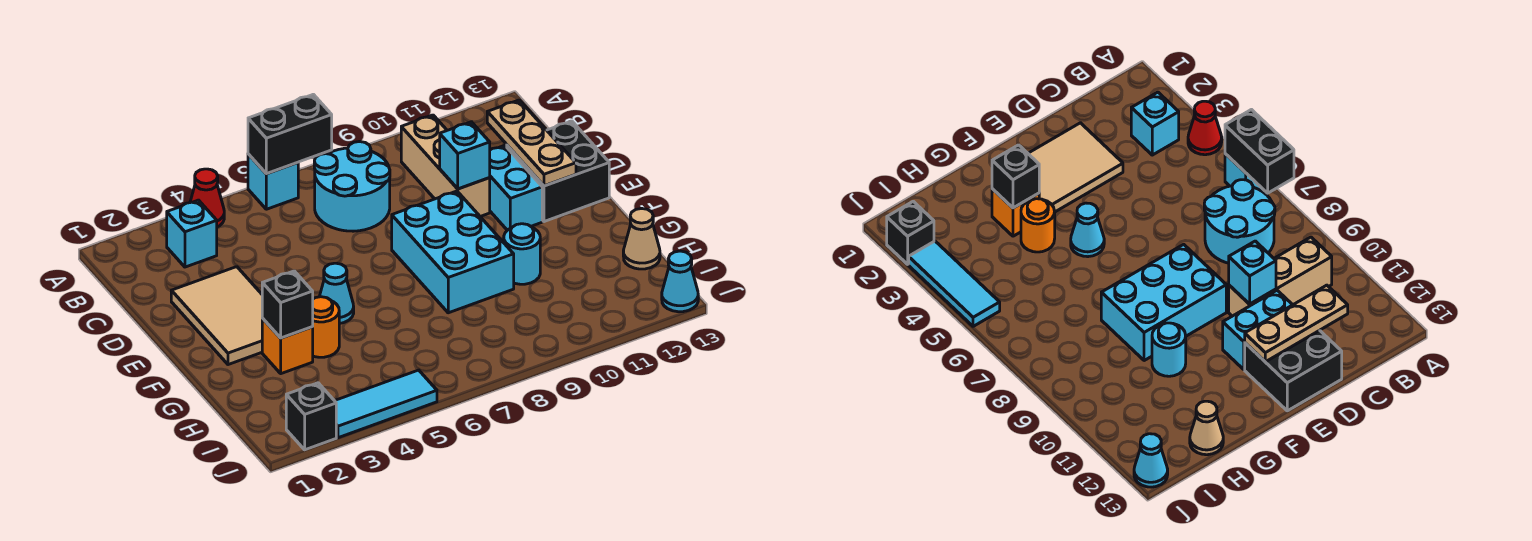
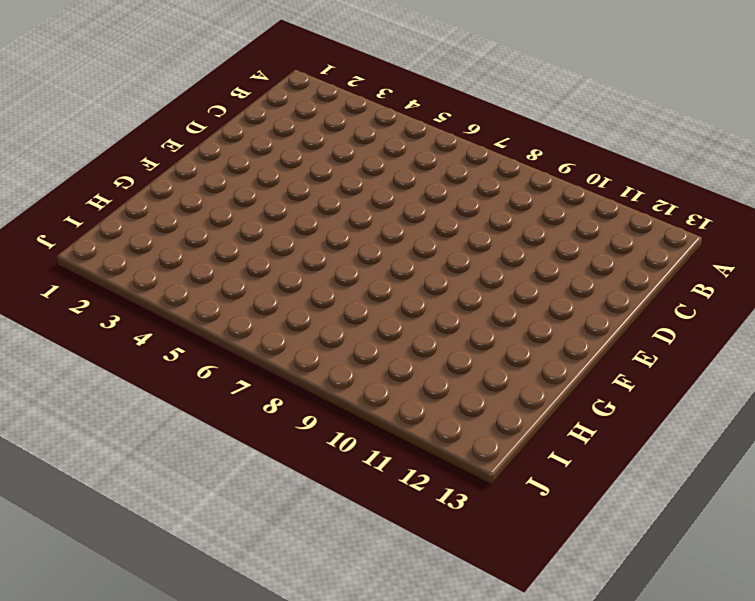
none -> red cone A4 level 1
none -> cyan brick A6 level 1
none -> cyan brick B3 level 1

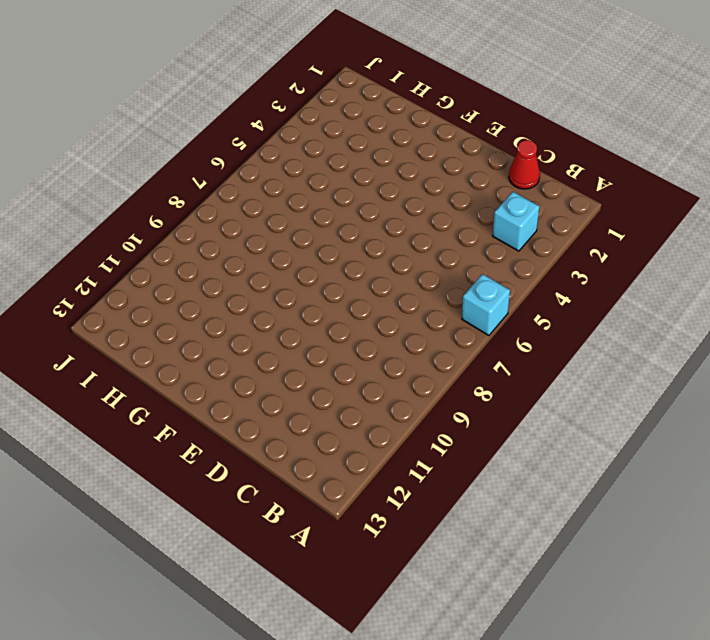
red cone C1 level 1 -> red cone A4 level 1
none -> cyan round brick B7:C8 level 1
none -> tan brick B10:D10 level 1
none -> tan tile D2:F3 level 1

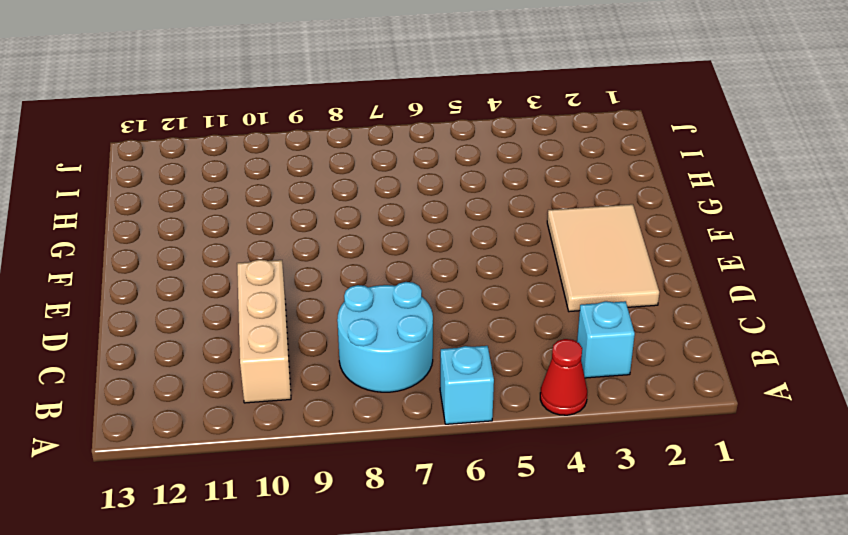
none -> cyan brick D11:E11 level 1
none -> black brick D12:E13 level 1
none -> cyan brick E8:G9 level 1

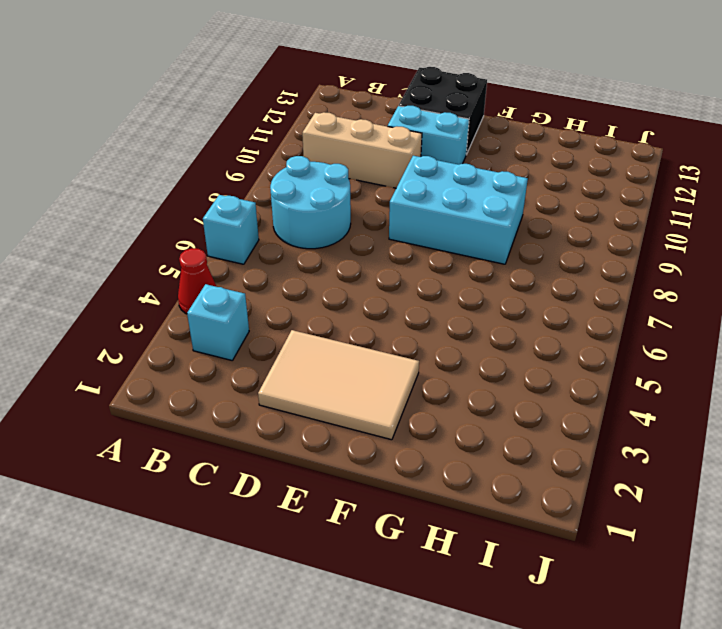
none -> cyan cone F5 level 1
none -> orange brick G3 level 1
none -> orange round brick G4 level 1

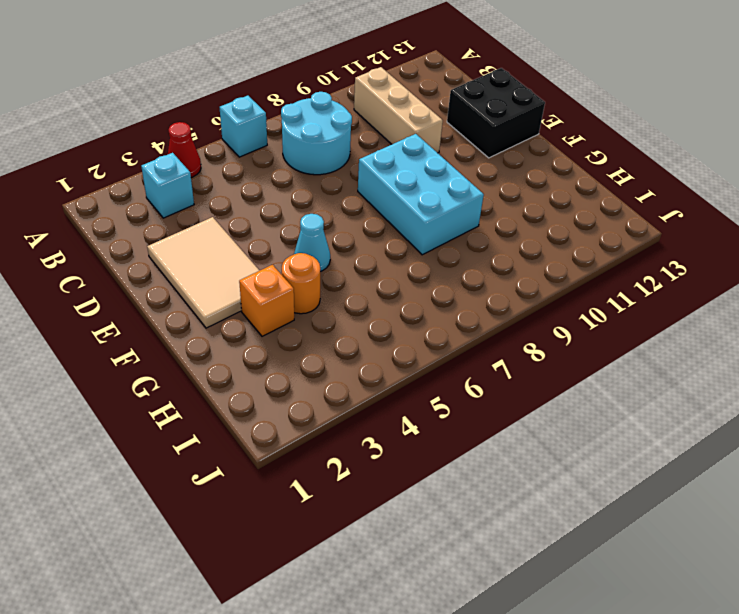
none -> cyan brick D11:E11 level 1
none -> cyan round brick G10 level 1
none -> tan cone H13 level 1

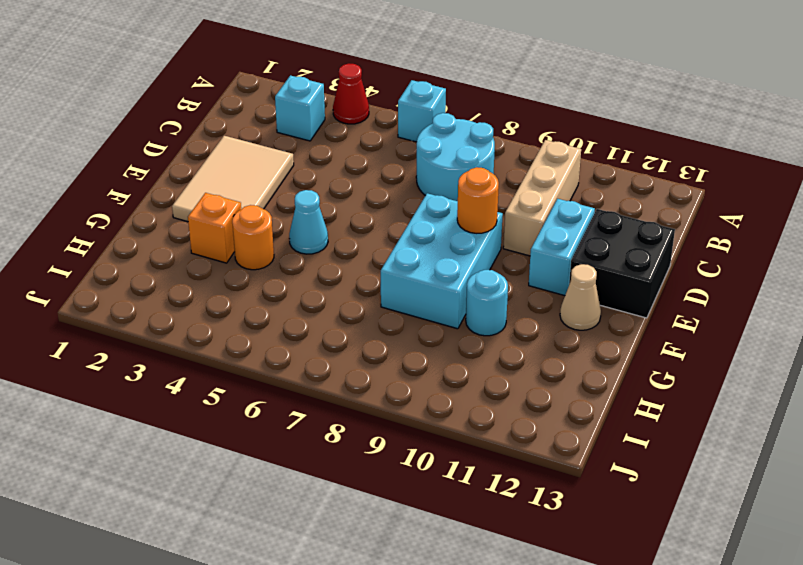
orange round brick E9 level 2 -> none
tan cone F12 level 1 -> tan cone H13 level 1
none -> black brick J2 level 1
none -> cyan tile J3:J5 level 1
none -> cyan cone J13 level 1

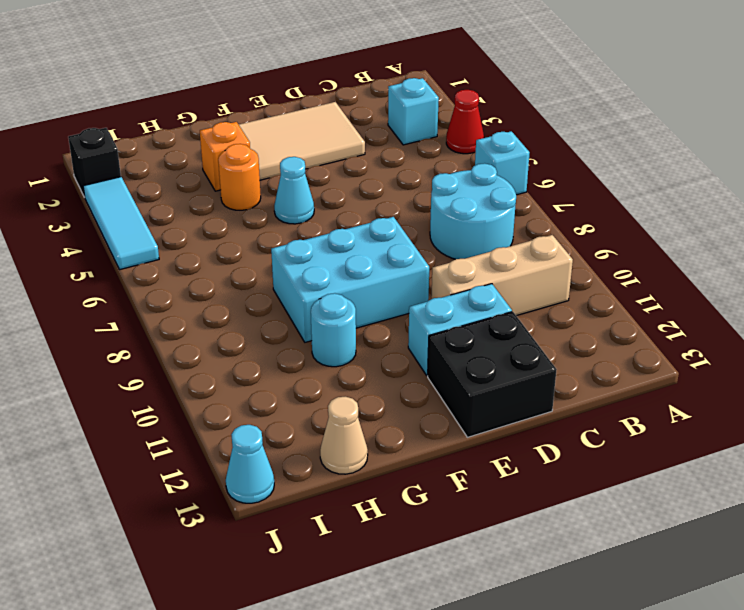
none -> black brick A6:A7 level 2
none -> tan plate C12:E12 level 2
none -> cyan brick D10 level 2

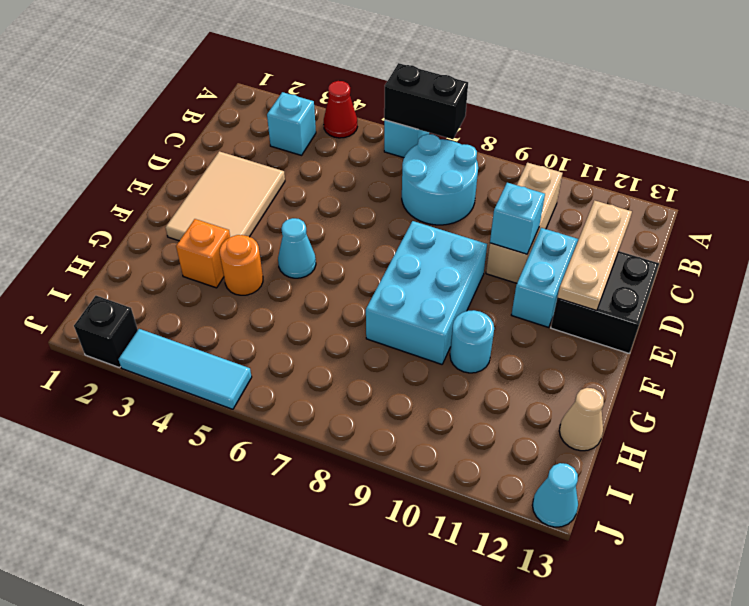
none -> black brick G3 level 2

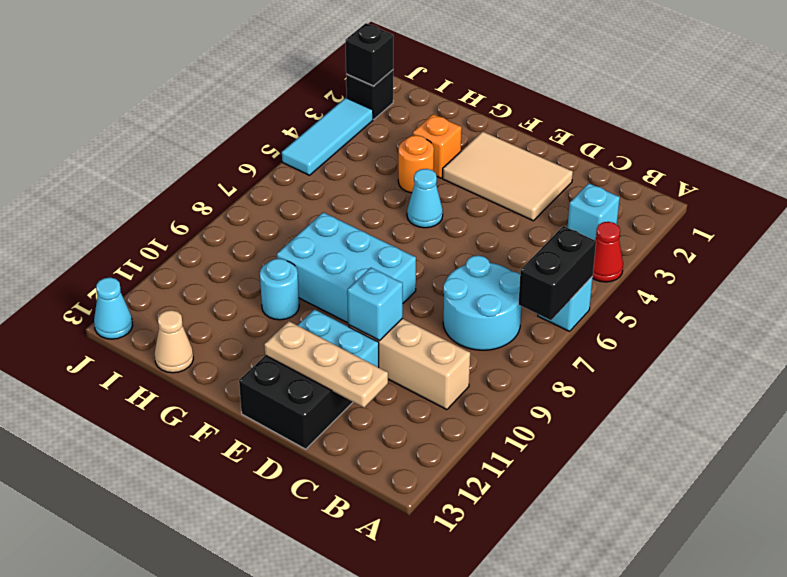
black brick J2 level 2 -> black brick G3 level 2

